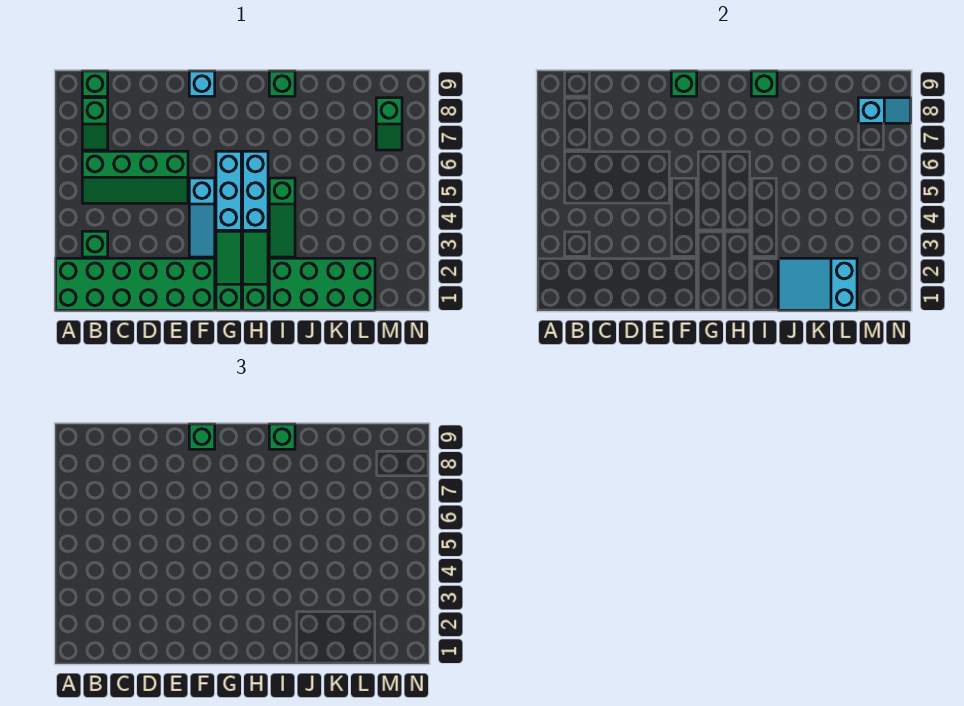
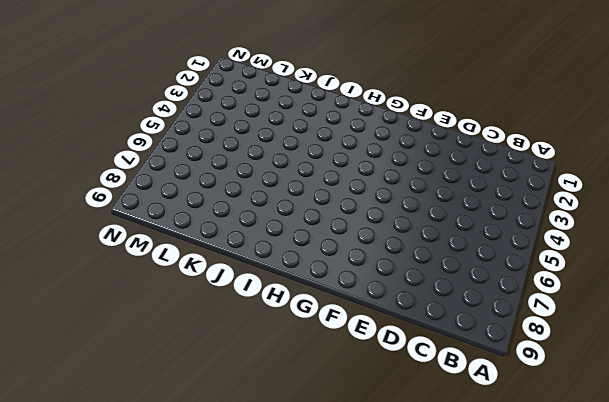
none -> green brick A1:F2 level 1
none -> green brick B3 level 1
none -> green slope B5:E6 level 1 top 6

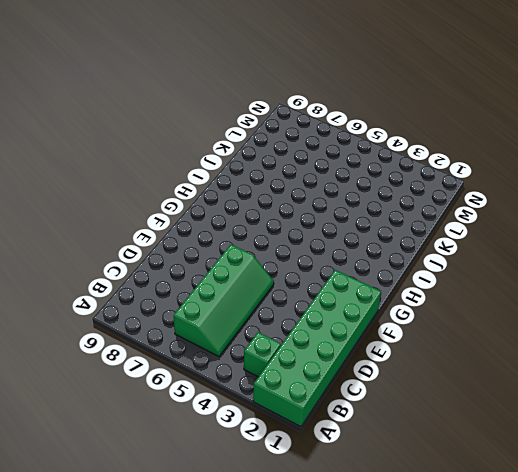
none -> green slope B7:B8 level 1 top 8
none -> green brick B9 level 1
none -> cyan slope F3:F5 level 1 top 5

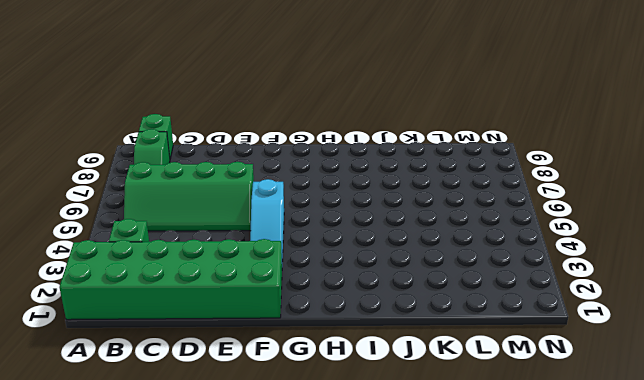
none -> cyan brick F9 level 1
none -> green slope G1:G3 level 1 top 1
none -> cyan brick G4:G6 level 1

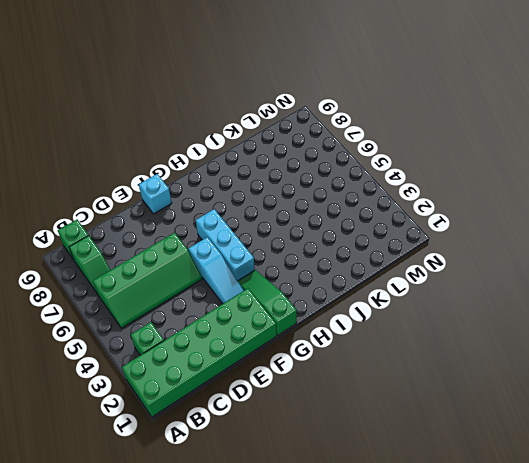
none -> green slope H1:H3 level 1 top 1
none -> cyan brick H4:H6 level 1
none -> green brick I1:L2 level 1

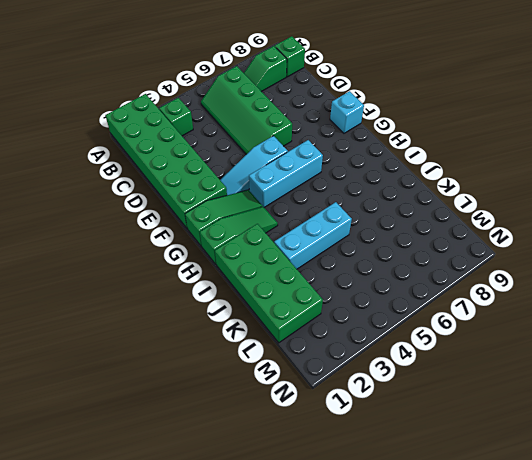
cyan brick J3:J5 level 1 -> cyan brick H4:H6 level 1
none -> green slope I3:I5 level 1 top 5
none -> green brick I9 level 1
none -> green slope M7:M8 level 1 top 8

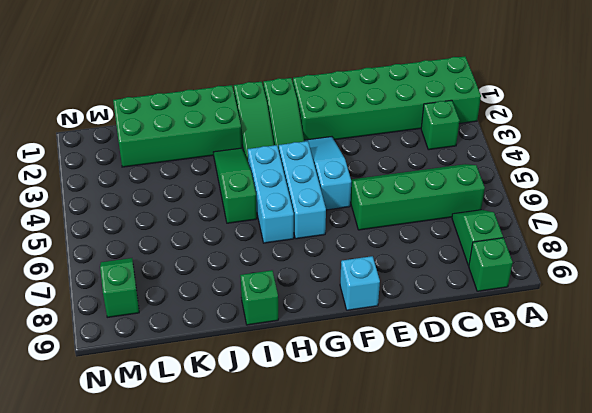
none -> green brick F9 level 2
none -> green brick I9 level 2
none -> cyan slope J1:L2 level 2 top L

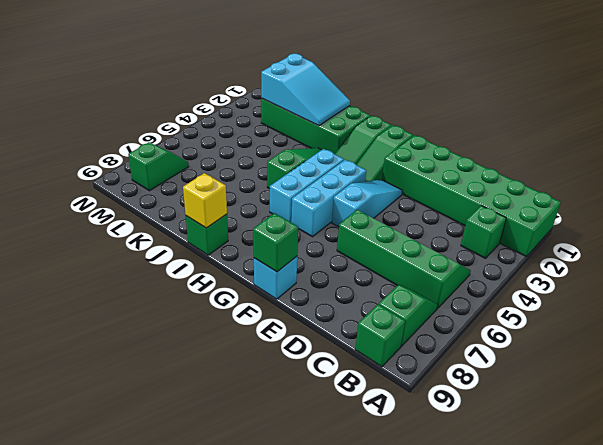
yellow brick I9 level 2 -> green brick I9 level 2
none -> cyan slope M8:N8 level 2 top M
none -> green brick F9 level 3
none -> green brick I9 level 3

